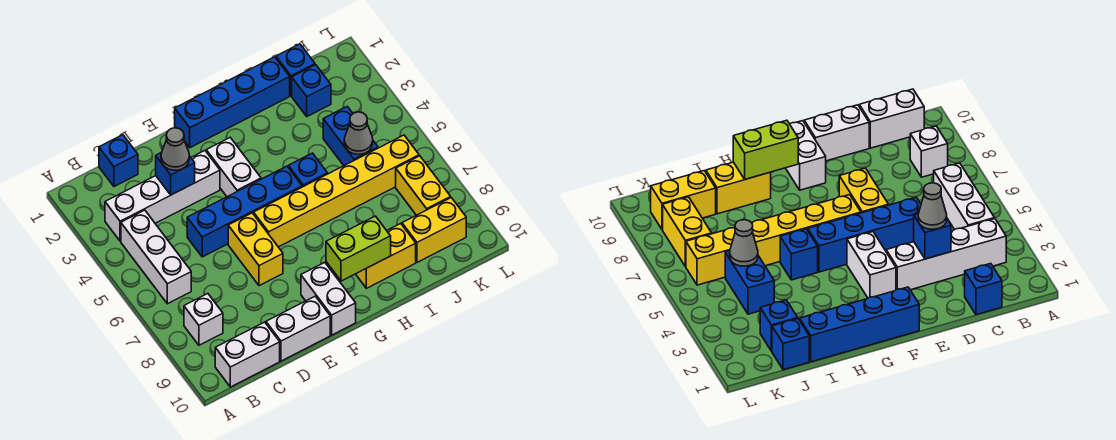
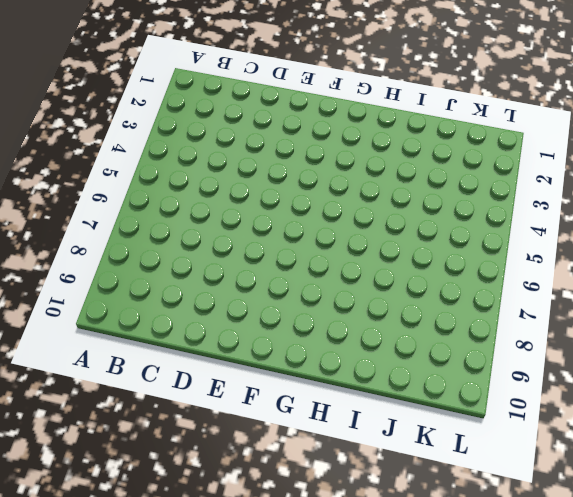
none -> white brick B3:E3 level 1
none -> white brick B4:B6 level 1
none -> white brick B8 level 1

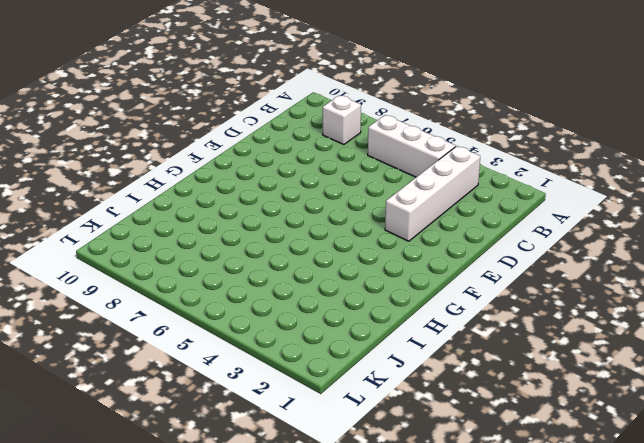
none -> white brick B10:C10 level 1
none -> blue brick C1 level 1
none -> blue brick D5:G5 level 1

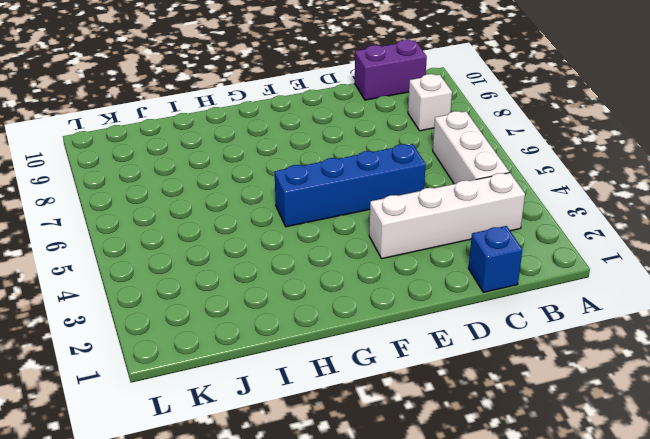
purple brick B10:C10 level 1 -> white brick B10:C10 level 1
none -> white brick D10:E10 level 1
none -> yellow brick E6:E7 level 1
none -> blue brick F1:I1 level 1

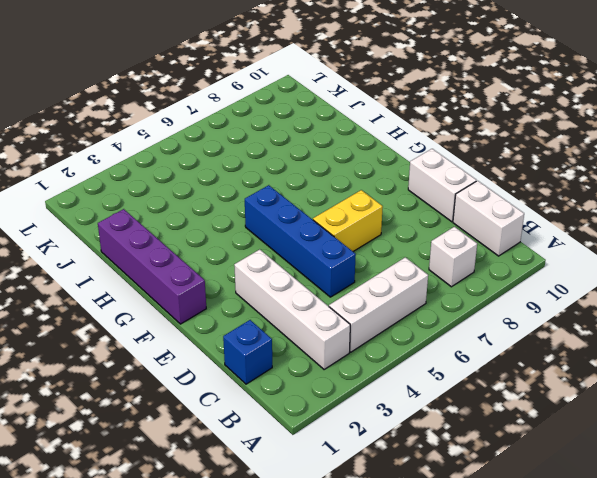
purple brick F1:I1 level 1 -> blue brick F1:I1 level 1
none -> white brick F3:F4 level 1
none -> yellow brick F6:K6 level 1
none -> white brick F9:F10 level 1

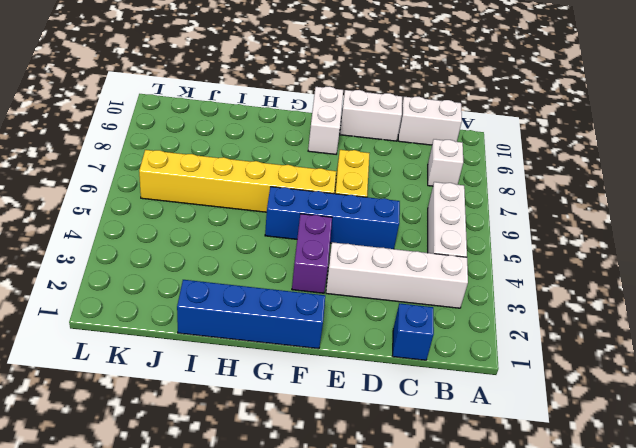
purple brick F3:F4 level 1 -> white brick F3:F4 level 1
none -> blue brick H5 level 1
none -> yellow brick H9:I9 level 1
none -> blue brick J1 level 1

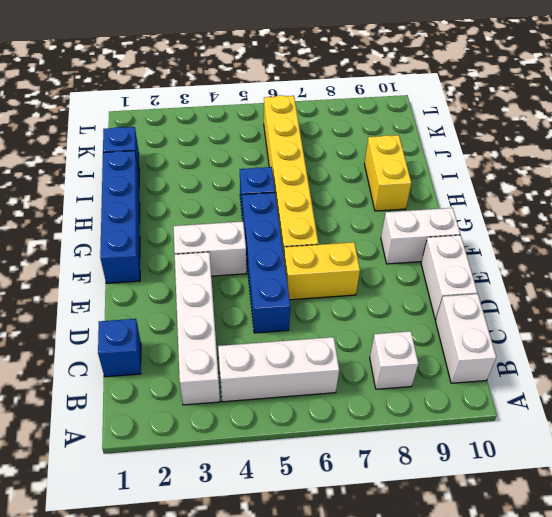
none -> blue brick J2 level 1
none -> blue brick J4:J5 level 1
none -> yellow brick J9:K9 level 1

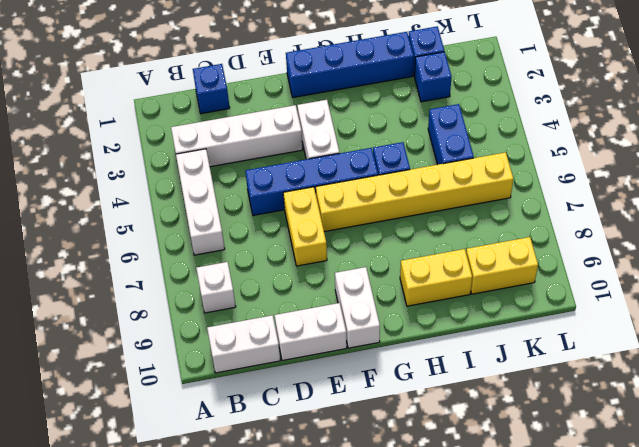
none -> yellow brick K7:K8 level 1
none -> blue brick D3 level 2
none -> lime brick G9:H9 level 2

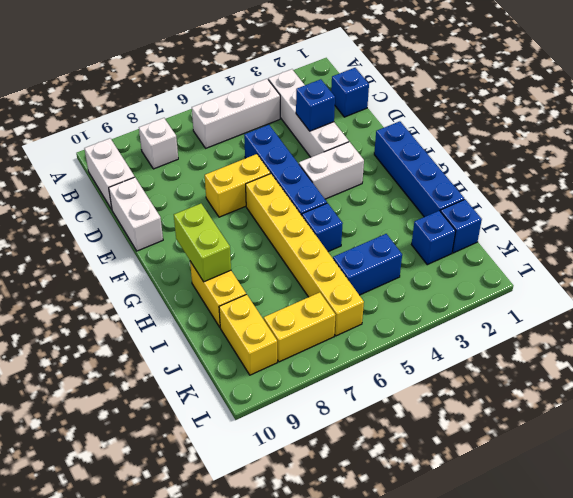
none -> white brick F9:F10 level 1
none -> grey cone J5 level 2
none -> grey cone D3 level 3

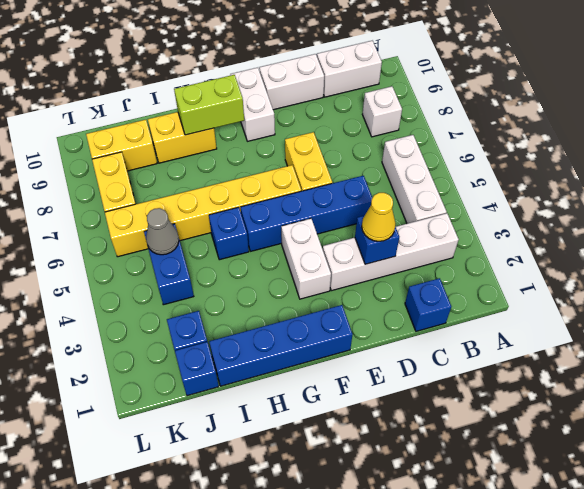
yellow cone D3 level 3 -> grey cone D3 level 3

